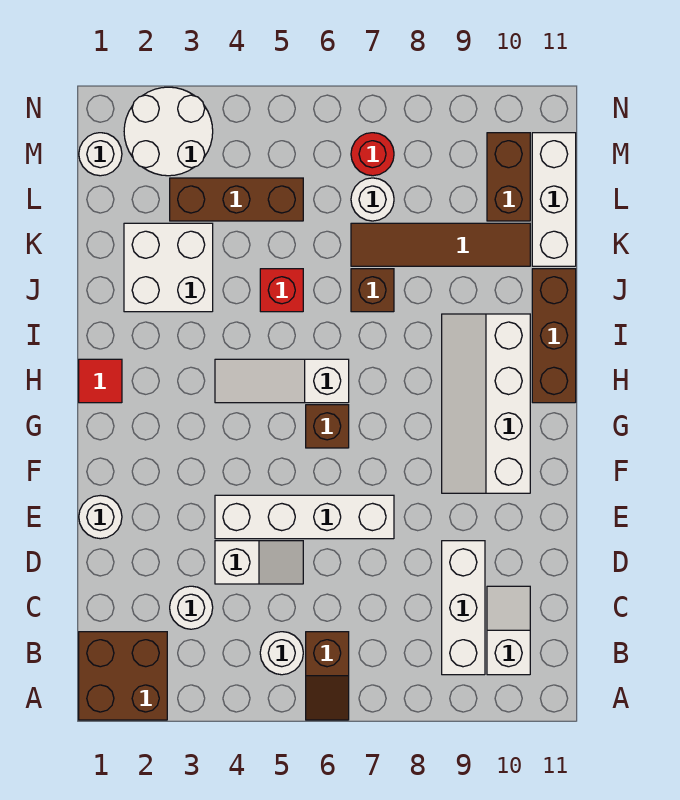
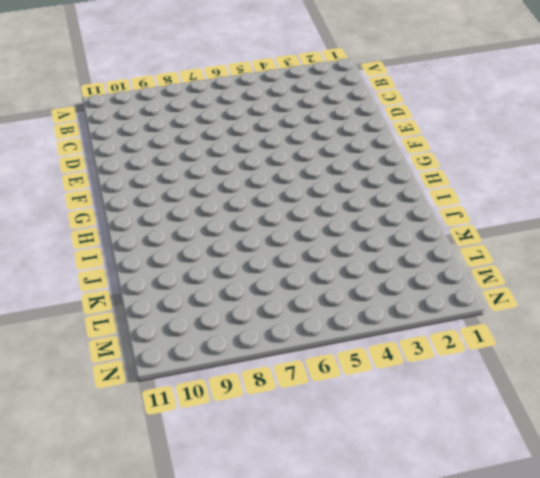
none -> brown brick A1:B2 level 1
none -> brown slope A6:B6 level 1 top B
none -> white round brick B5 level 1

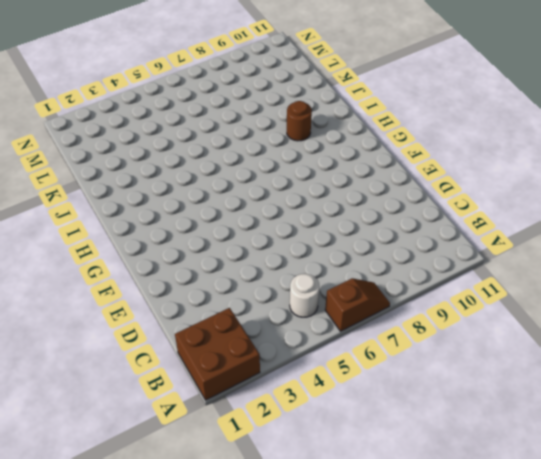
brown slope A6:A7 level 1 top 6 -> brown slope A6:B6 level 1 top B
brown round brick I9 level 1 -> white slope F9:I10 level 1 top 10
none -> white brick B9:D9 level 1
none -> white slope B10:C10 level 1 top B
none -> white round brick C3 level 1

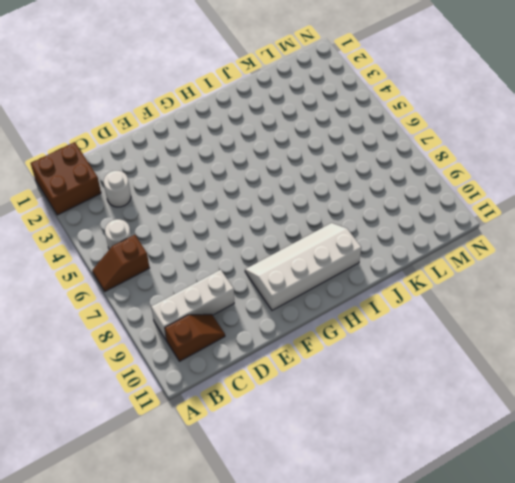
brown slope B10:C10 level 1 top B -> white slope B10:C10 level 1 top B
none -> white slope D4:D5 level 1 top 4
none -> white round brick E1 level 1
none -> white brick E4:E7 level 1

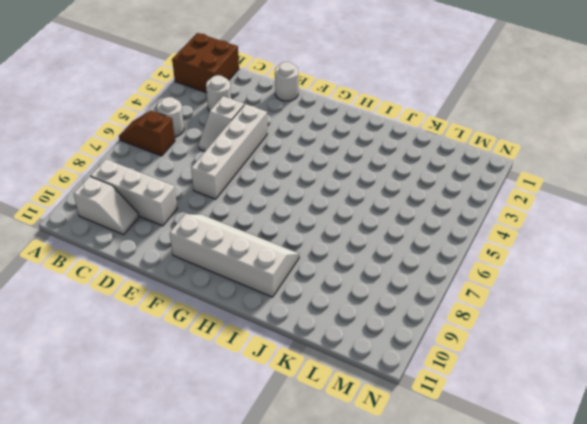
none -> brown brick G6 level 1
none -> red tile H1 level 1
none -> white slope H4:H6 level 1 top 6

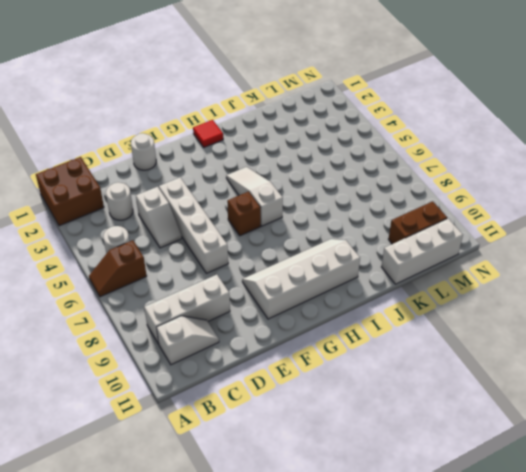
none -> brown brick H11:J11 level 1
none -> white brick J2:K3 level 1
none -> red brick J5 level 1

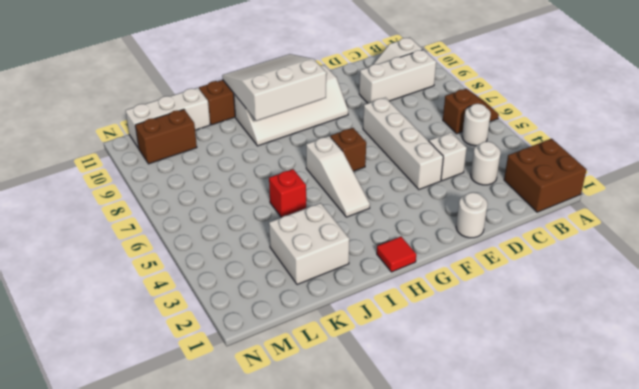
white slope G9:I11 level 2 top 9 -> none
none -> brown brick J7 level 1
none -> brown tile K7:K10 level 1
none -> brown brick L3:L5 level 1

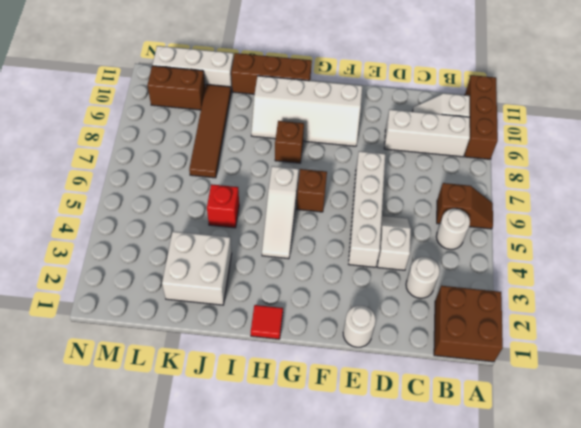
brown brick A9:A11 level 1 -> brown brick L3:L5 level 1
brown brick H8 level 1 -> brown brick J7 level 1
none -> white round brick L7 level 1
none -> white round brick M1 level 1
none -> white round brick M2:N3 level 1

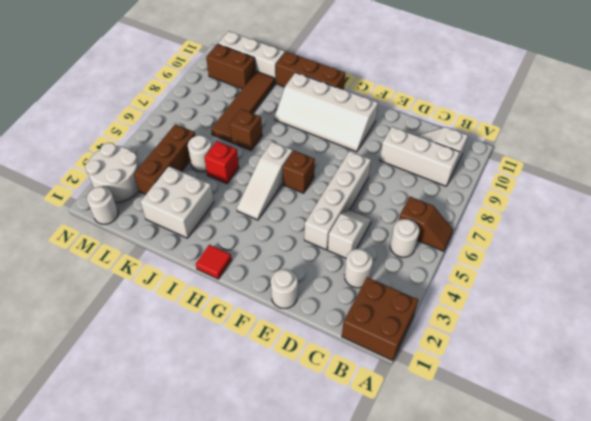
white round brick K5 level 1 -> white round brick L7 level 1
none -> red round brick M7 level 1

